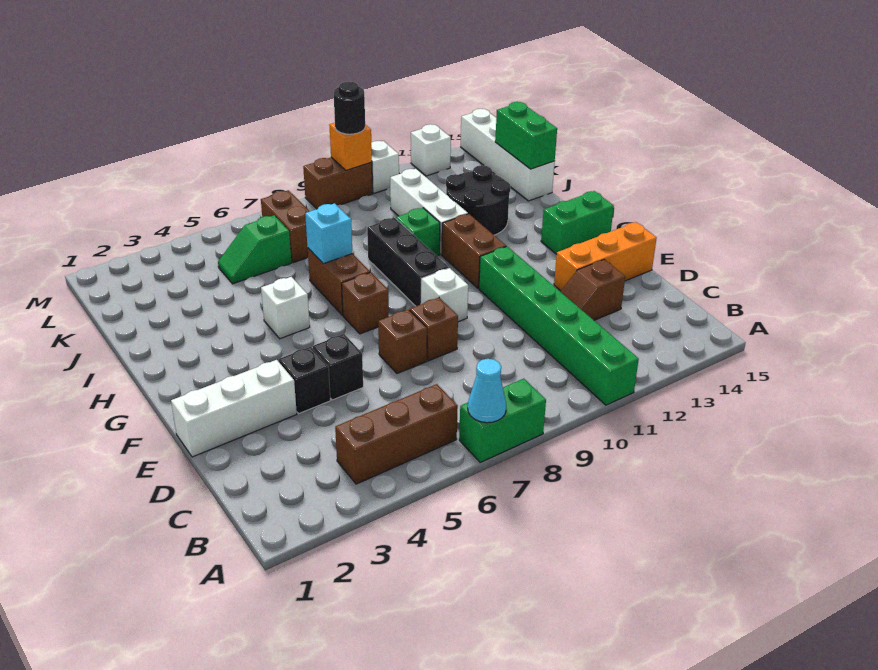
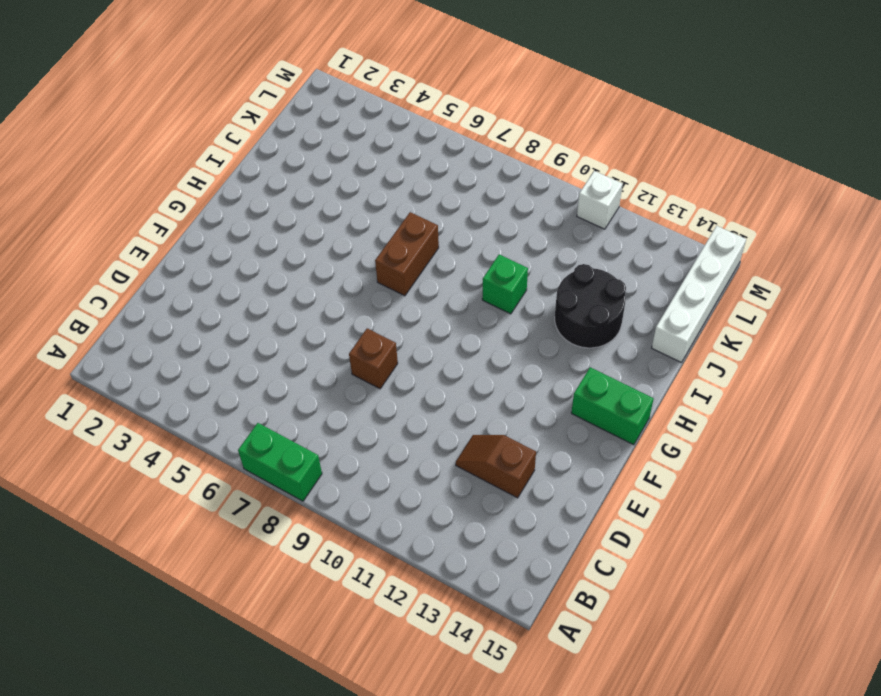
none -> green brick A11:F11 level 1
none -> brown brick B4:B6 level 1
none -> white brick E1:E3 level 1
none -> black brick E4 level 1

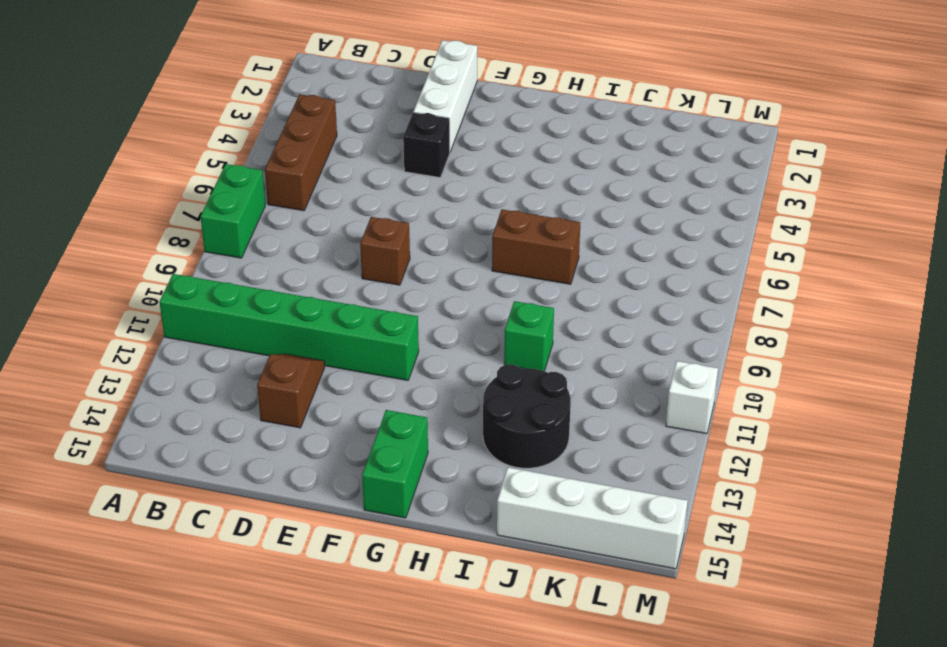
none -> black brick E5 level 1
none -> brown brick E7 level 1
none -> orange brick E13:E15 level 1
none -> white brick F9 level 1

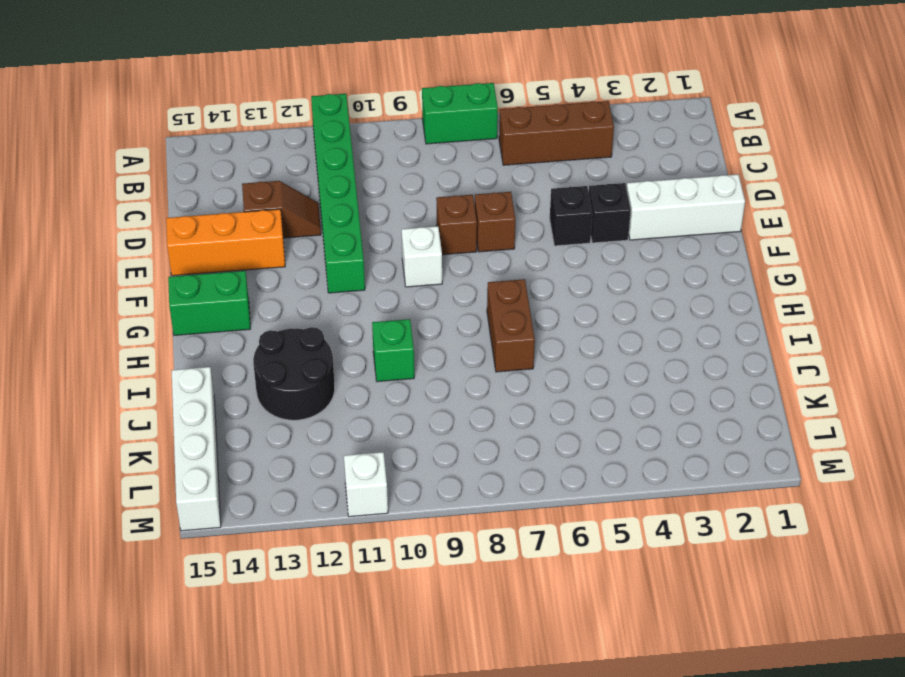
none -> brown brick G7 level 1
none -> black brick G9:I9 level 1
none -> brown brick G11:H11 level 1
none -> white brick H5 level 1

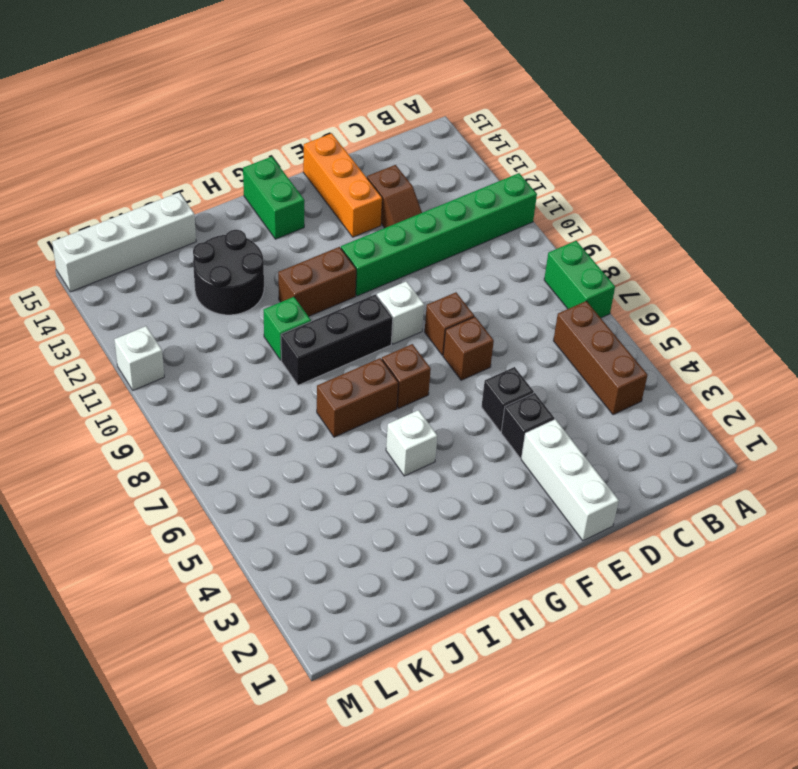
none -> white brick I11:K11 level 1
none -> green slope K5:K6 level 1 top 6
none -> brown brick K7:L7 level 1
none -> brown brick M9:M10 level 1

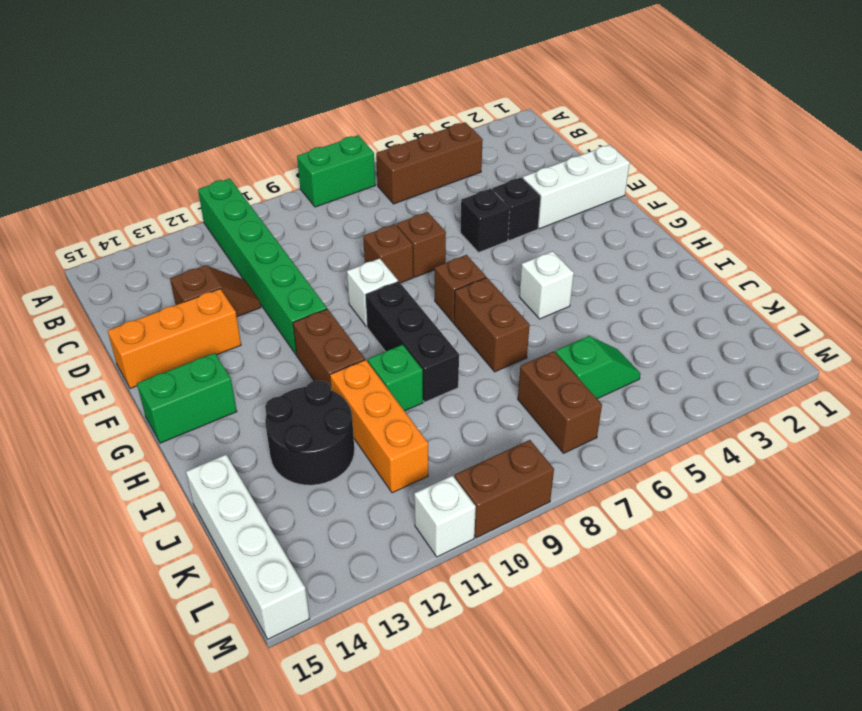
orange brick I11:K11 level 1 -> white brick I11:K11 level 1
none -> white brick M13 level 1
none -> cyan cone A7 level 2
none -> cyan brick I7 level 2
none -> green brick J15:K15 level 2

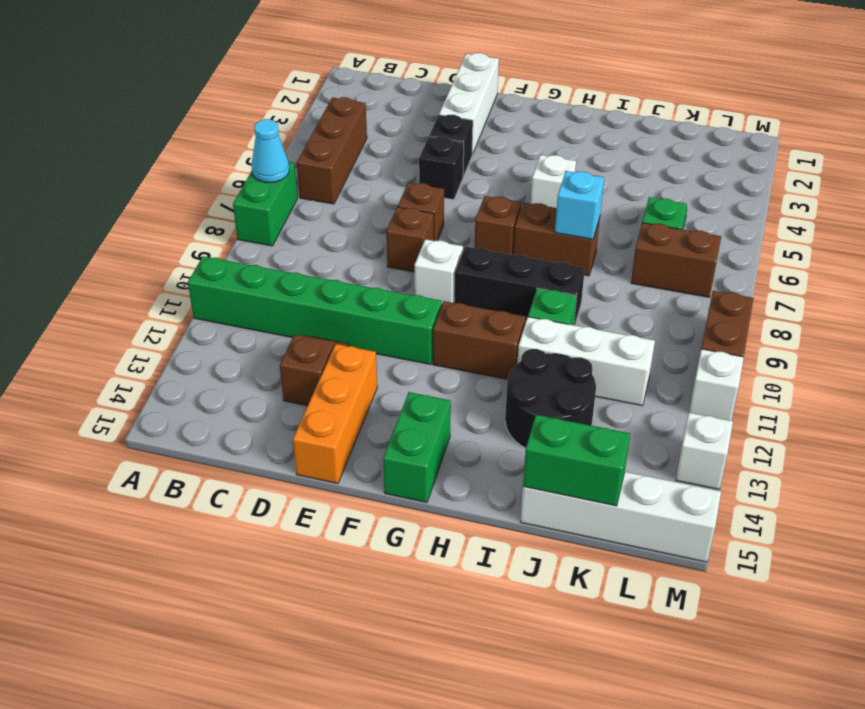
none -> orange brick M10 level 2
none -> black round brick M10 level 3

